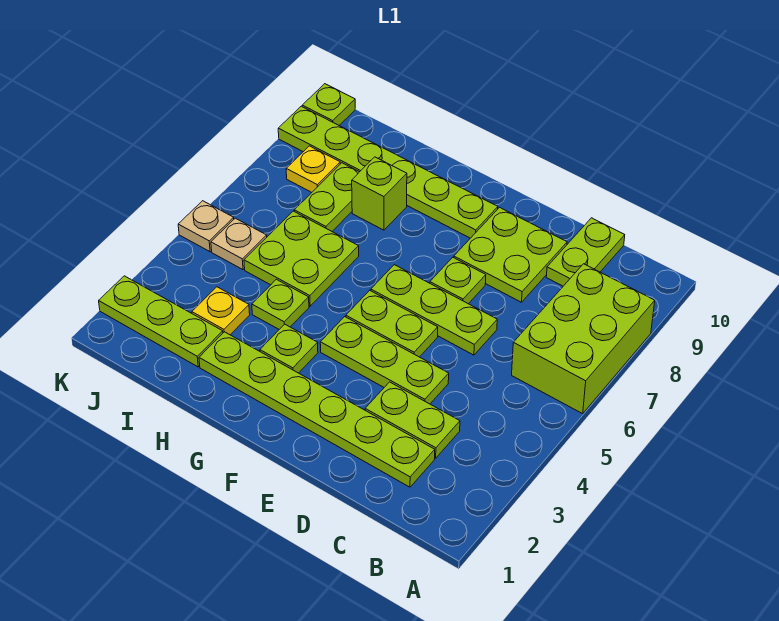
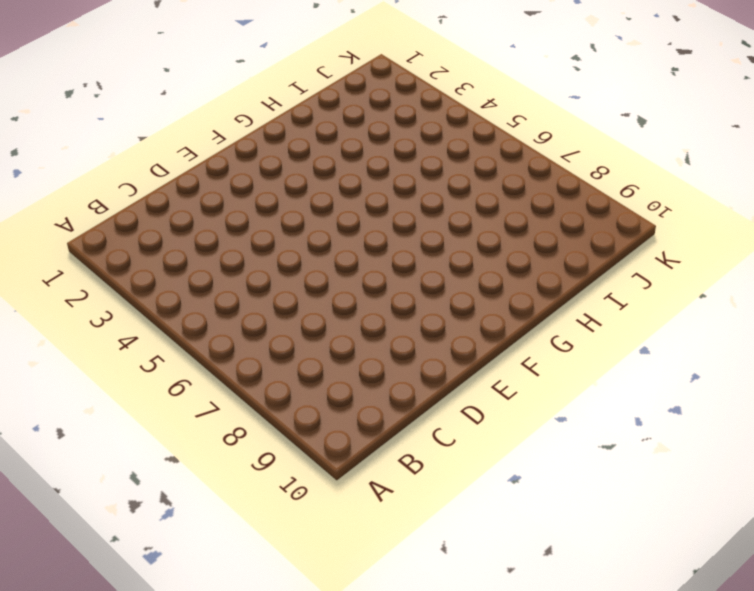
none -> lime brick A6:B8 level 1
none -> lime plate C2:H2 level 1
none -> lime plate C3:D3 level 1

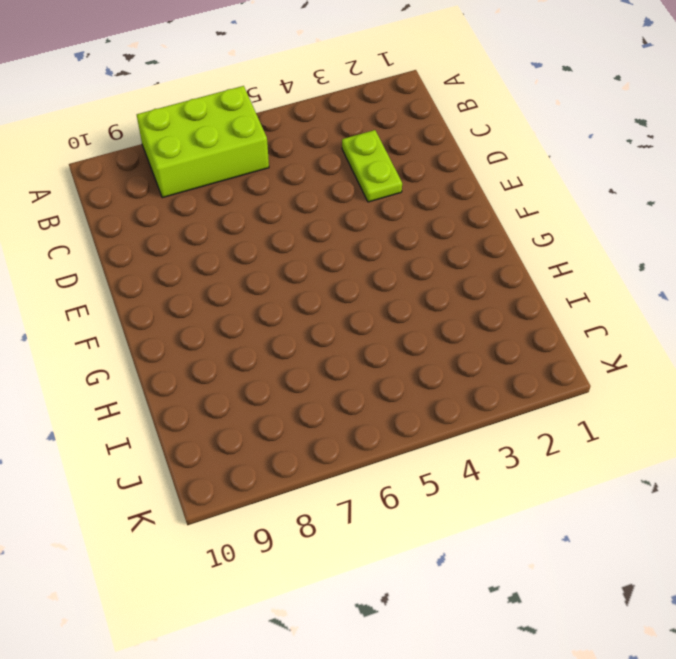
none -> lime plate C2:H2 level 1
none -> lime plate C9:C10 level 1
none -> lime plate D4:F4 level 1

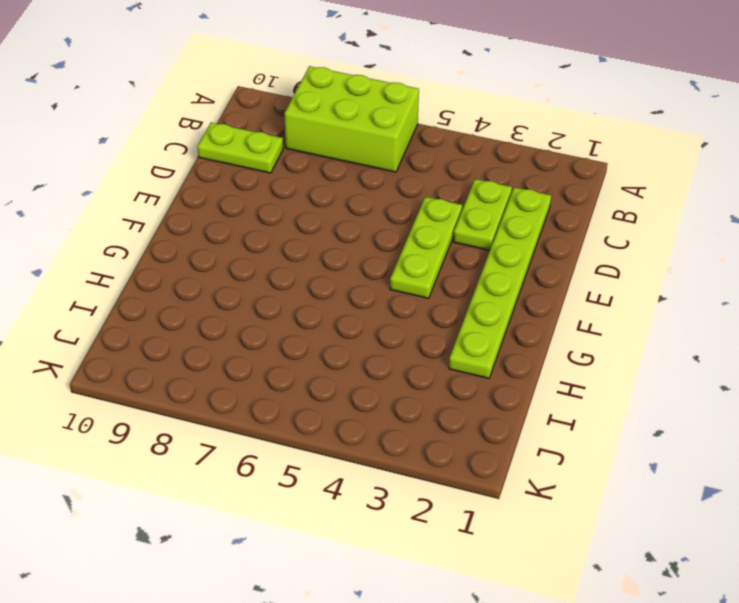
none -> lime plate D6:F6 level 1
none -> lime plate D8:E9 level 1
none -> lime plate E5:F5 level 1

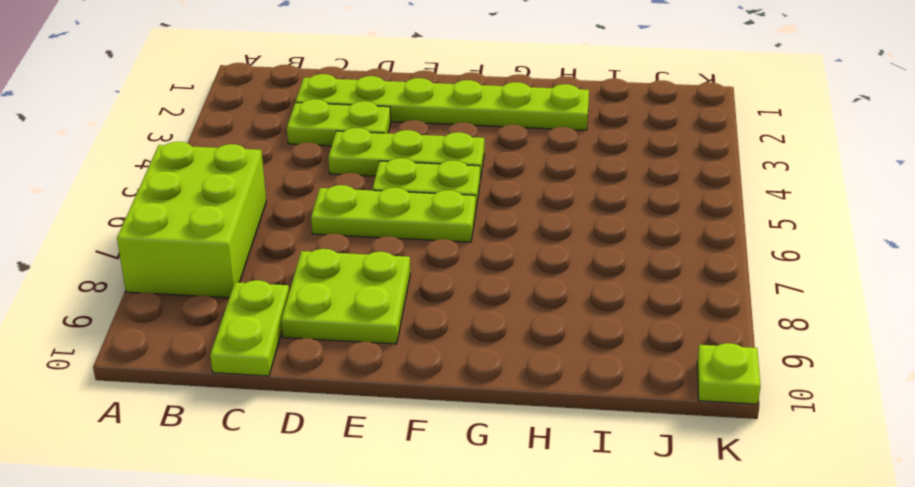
none -> lime plate E7 level 1
none -> lime plate F9:K9 level 1
none -> lime plate G3 level 1

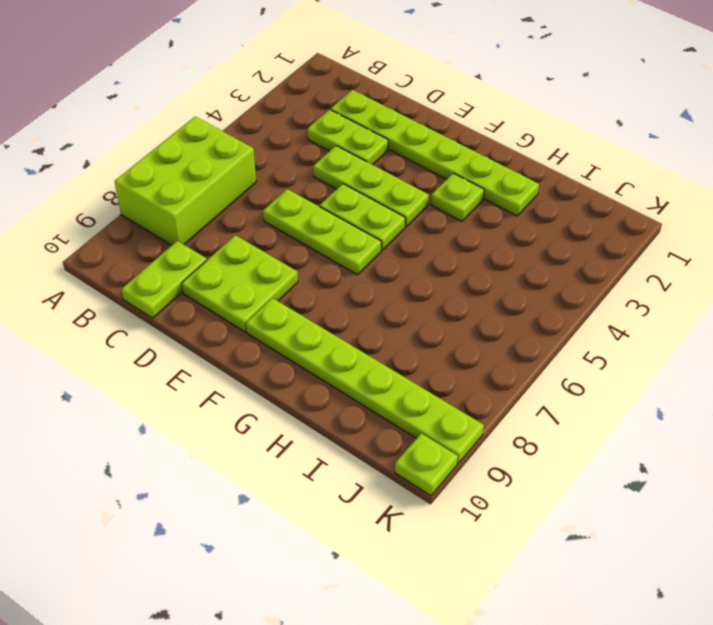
none -> lime plate E7 level 1
none -> lime plate H4 level 1
none -> lime plate H5:I6 level 1

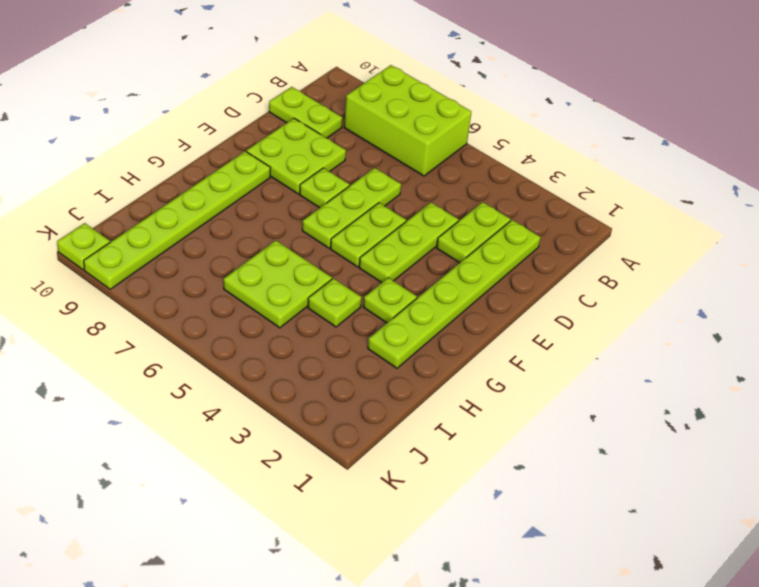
none -> lime brick H8 level 1
none -> lime plate I2:K2 level 1
none -> yellow plate I3 level 1

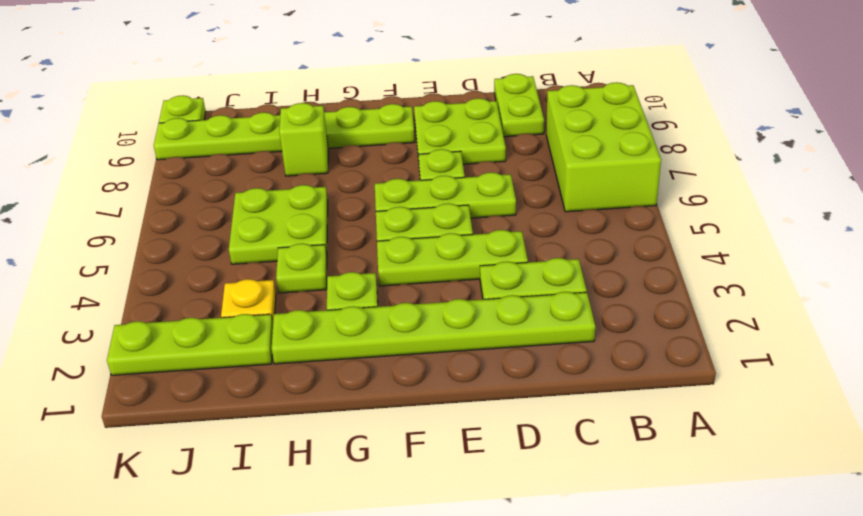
none -> lime plate I7:I8 level 1
none -> tan plate J5 level 1
none -> yellow plate J8 level 1

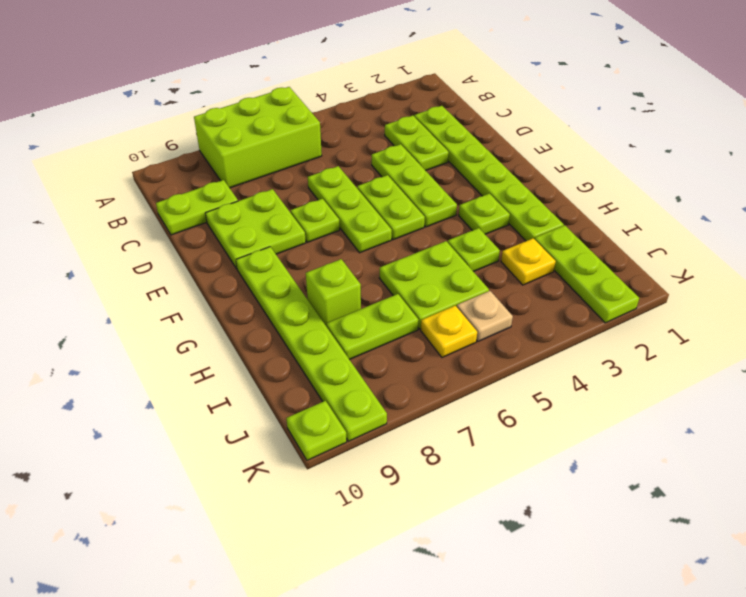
yellow plate J6 level 1 -> yellow plate J8 level 1
none -> tan plate K5 level 1

